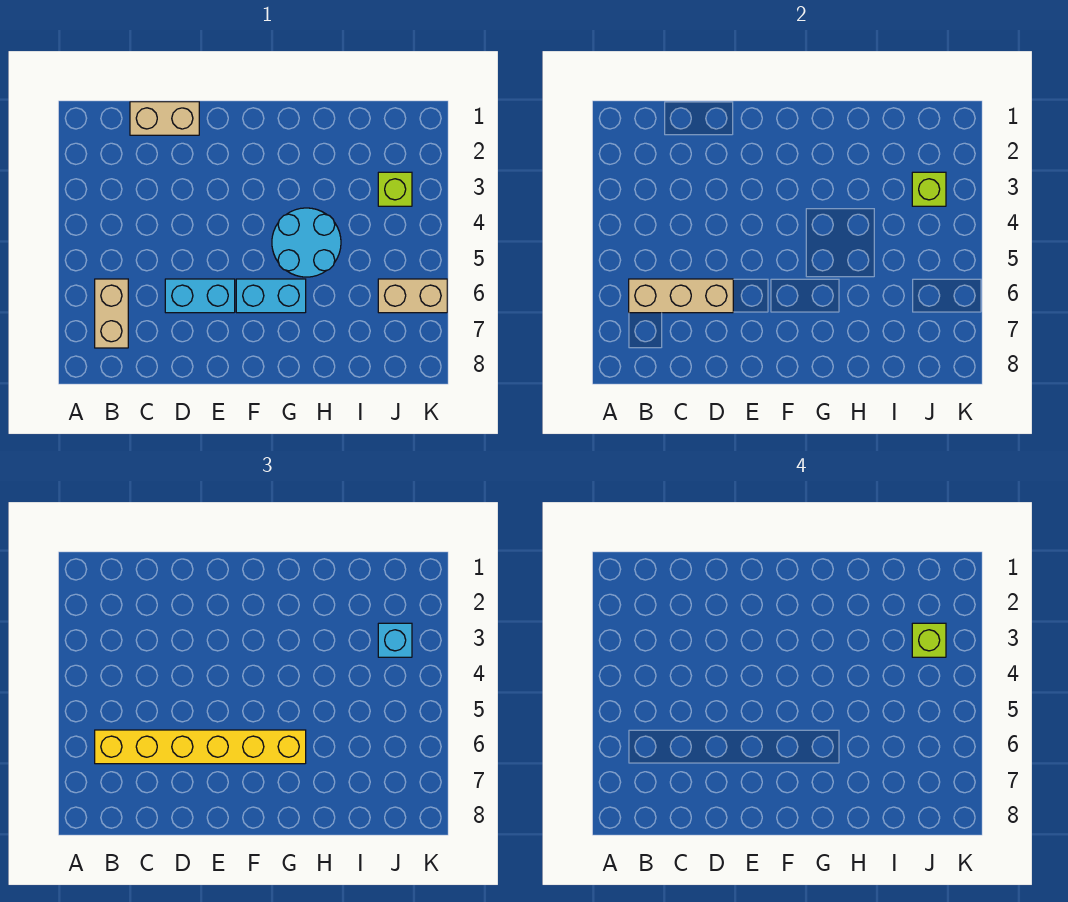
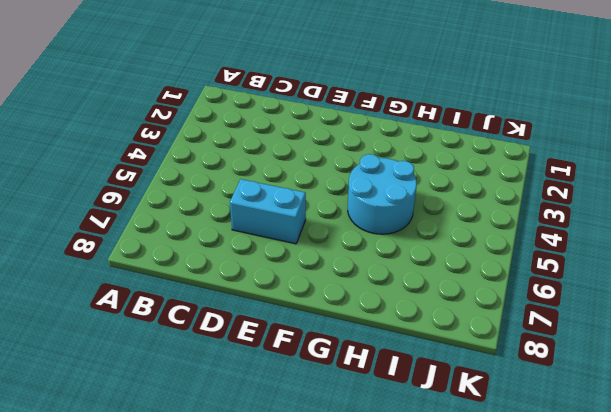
none -> tan brick B6:B7 level 1
none -> tan brick C1:D1 level 1
none -> cyan brick F6:G6 level 1

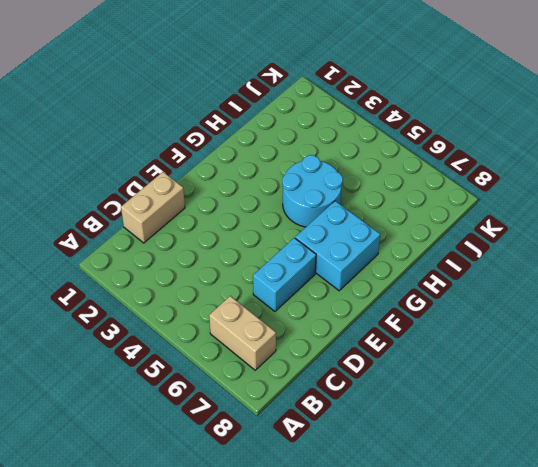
cyan brick F6:G7 level 1 -> cyan brick F6:G6 level 1
none -> lime brick J3 level 1
none -> tan brick J6:K6 level 1
none -> tan brick B6:D6 level 2

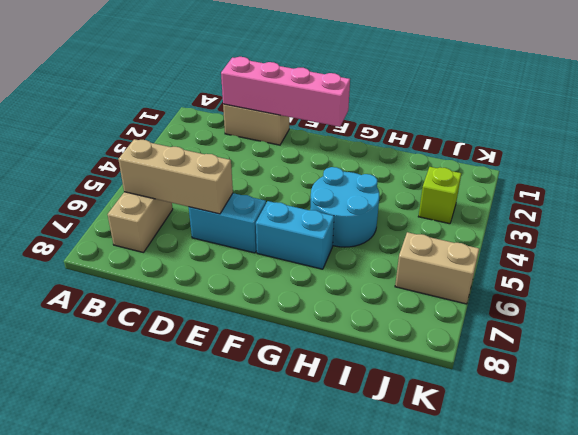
pink brick C1:F1 level 2 -> none
none -> lime brick J3 level 2
none -> yellow brick B6:G6 level 3
none -> cyan brick J3 level 3

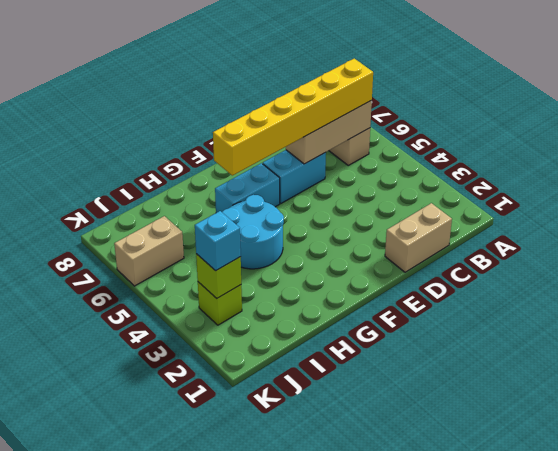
none -> lime brick J3 level 4

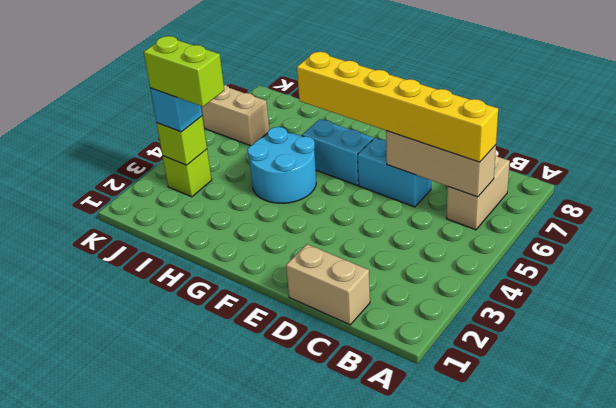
lime brick I3:J3 level 4 -> lime brick J3 level 4

